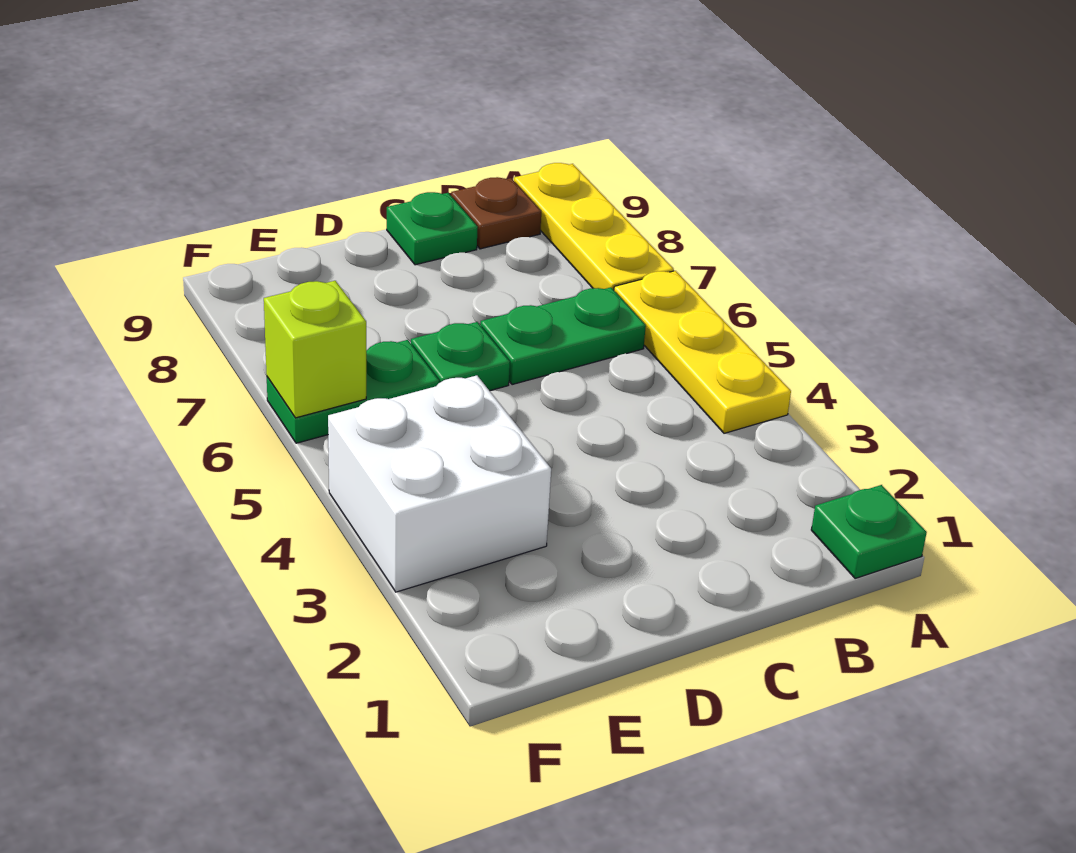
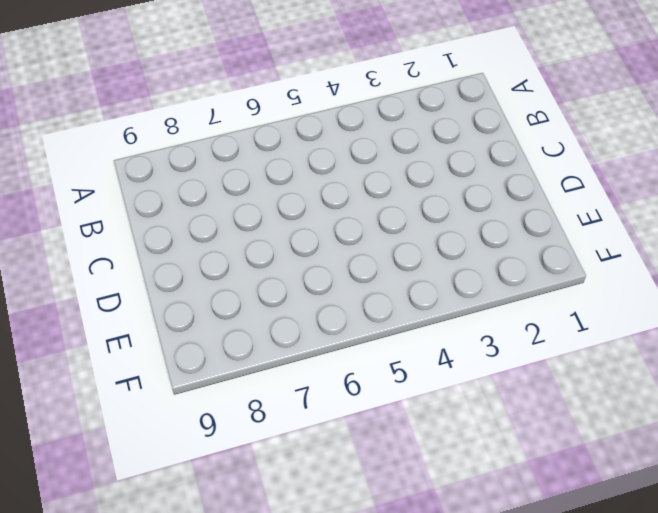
none -> green plate A1 level 1
none -> yellow plate A4:A6 level 1

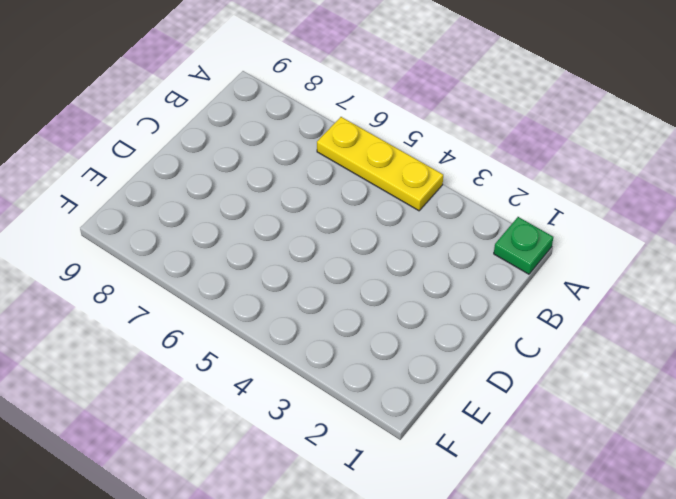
none -> yellow plate A7:A9 level 1
none -> green plate B6:C6 level 1

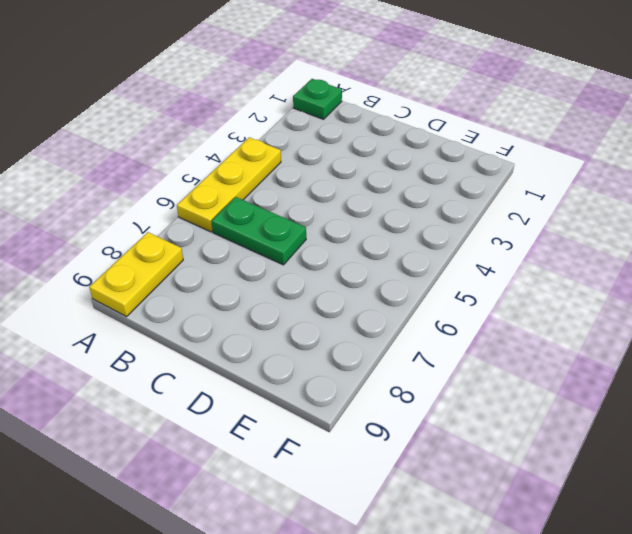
yellow plate A8:A9 level 1 -> yellow plate A7:A9 level 1
none -> brown plate B9 level 1
none -> green plate C9 level 1

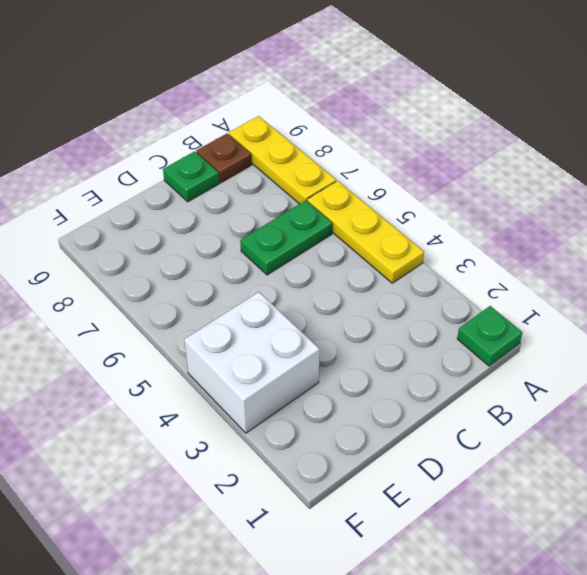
none -> green plate D6 level 1
none -> green plate E6:F6 level 1

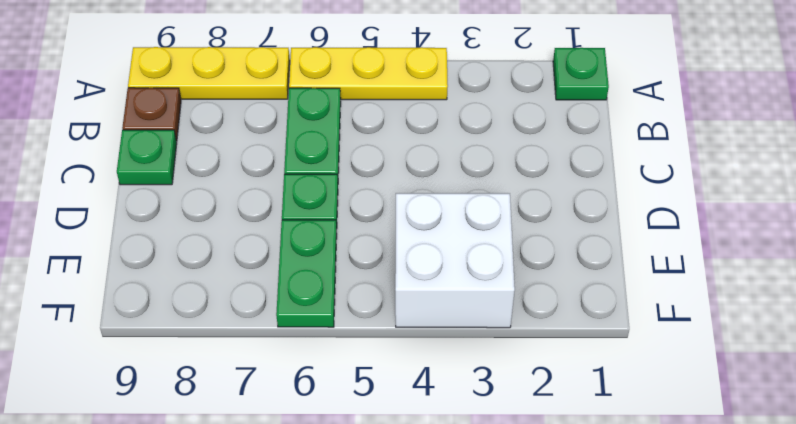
none -> lime brick F6 level 2

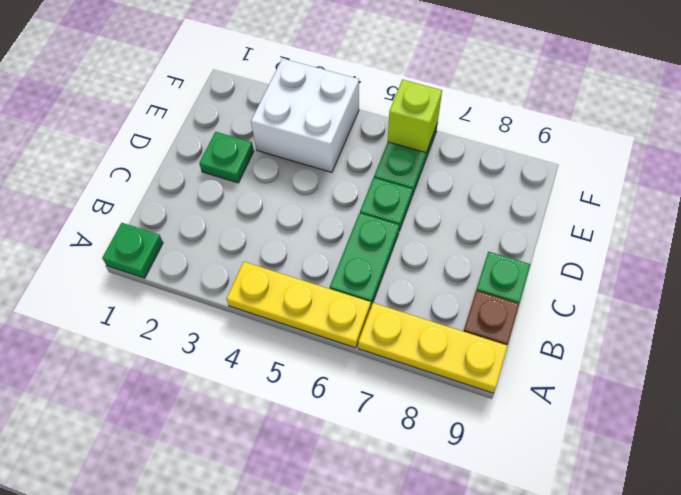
green plate D2 level 1 -> none

